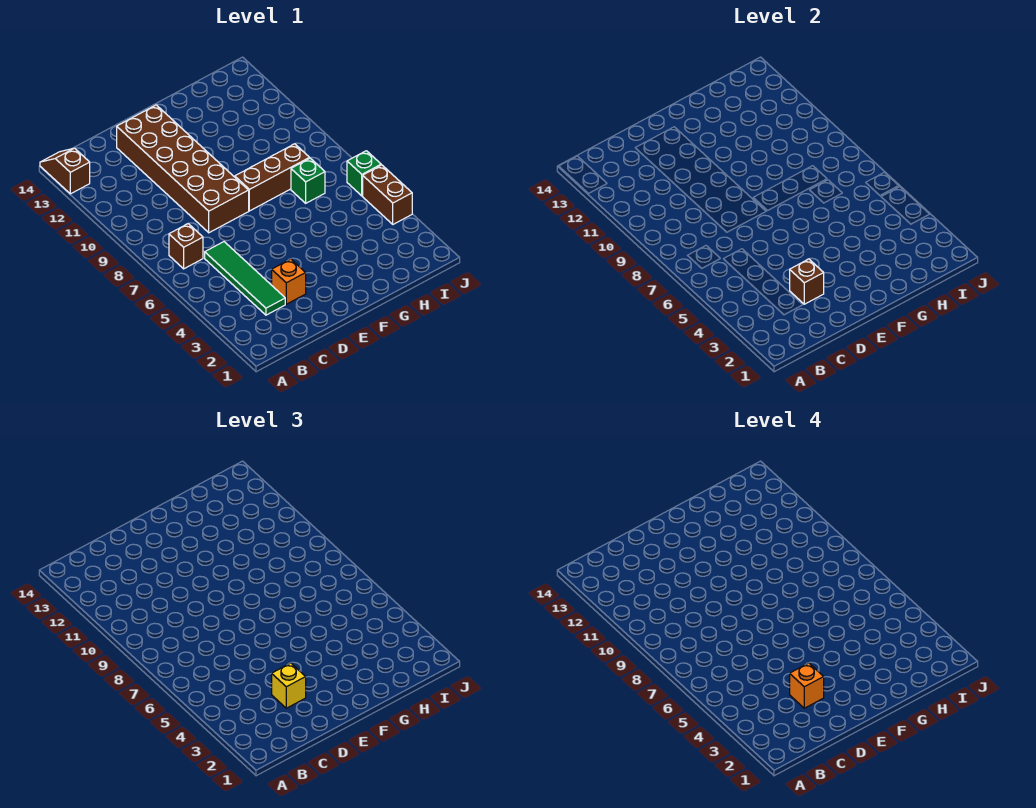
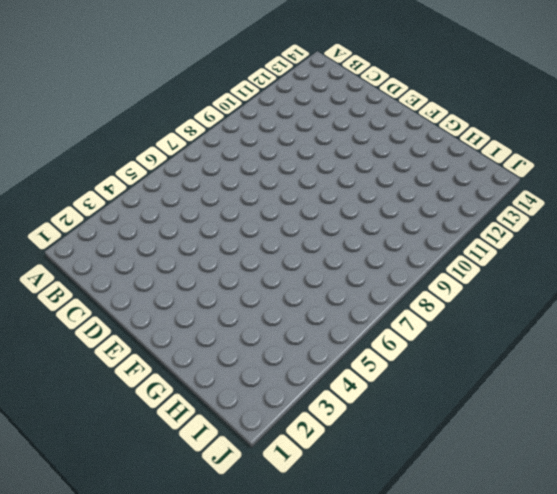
none -> brown slope A13:A14 level 1 top 13
none -> brown brick B7 level 1
none -> green tile C3:C6 level 1

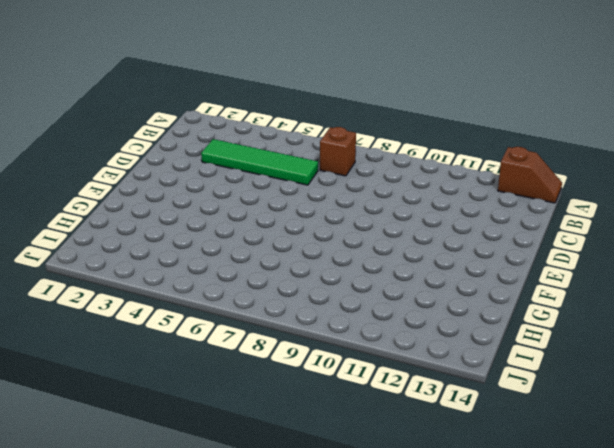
none -> orange brick D3 level 1
none -> brown brick D8:E13 level 1
none -> brown brick F8:H8 level 1

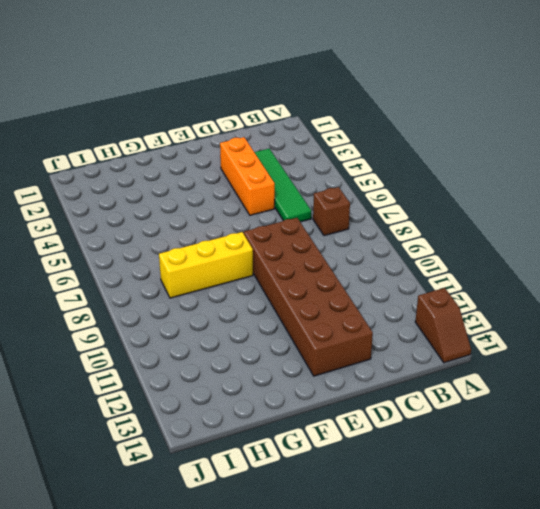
orange brick D3:D5 level 1 -> orange brick D3 level 1
yellow brick F8:H8 level 1 -> brown brick F8:H8 level 1
none -> green brick H7 level 1
none -> brown brick J4:J5 level 1
none -> green brick J6 level 1

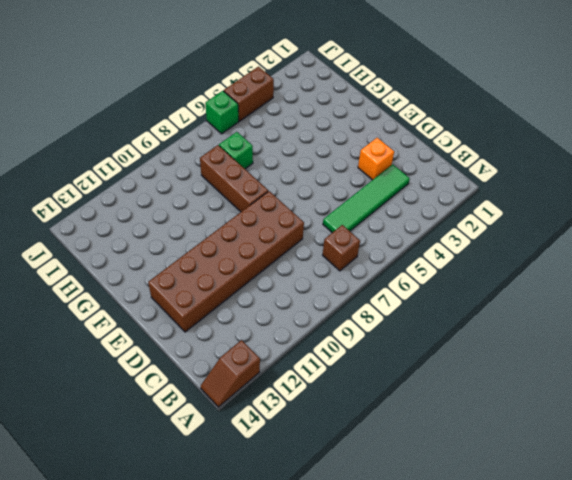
none -> brown brick D3 level 2
none -> yellow brick D3 level 3
none -> orange brick D3 level 4

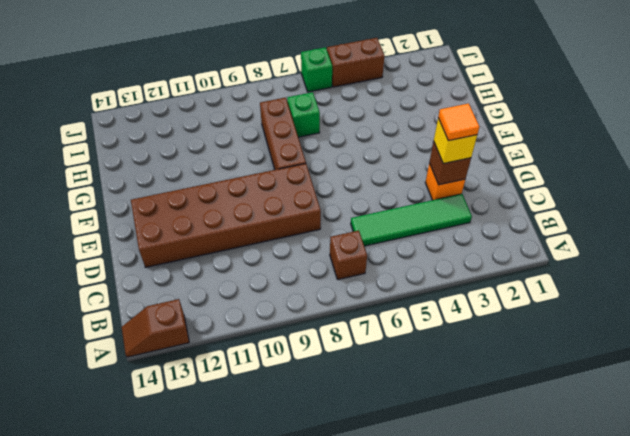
orange tile D3 level 4 -> orange brick D3 level 4

